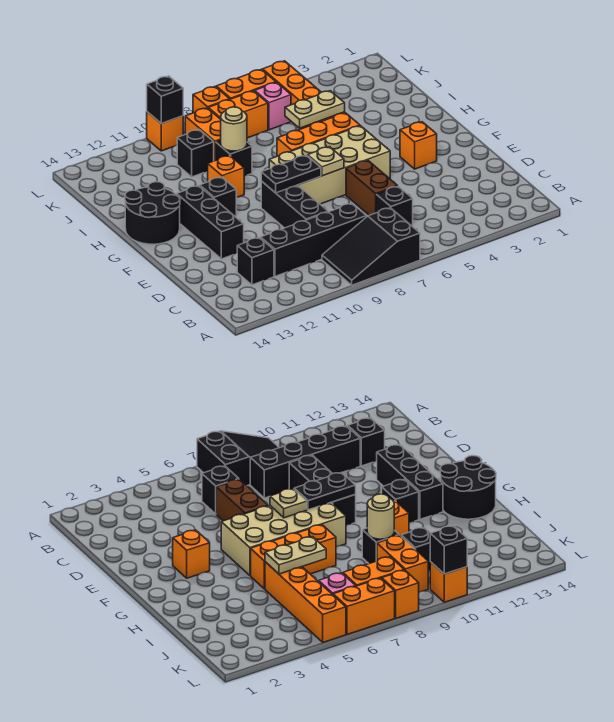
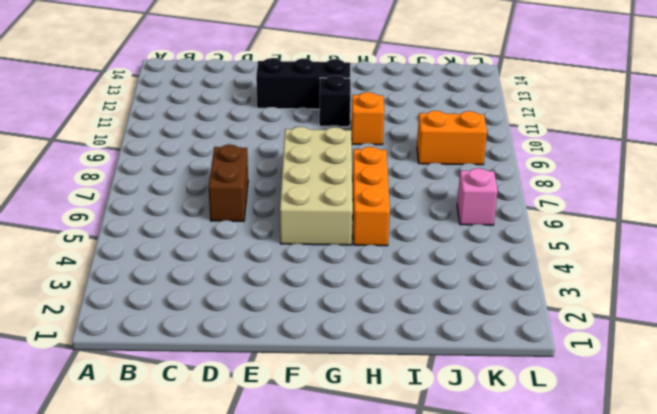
brown brick D6:D7 level 1 -> brown brick D6:E6 level 1
none -> black slope A7:B9 level 1 top 7
none -> black brick C6 level 1
none -> black brick C8:C11 level 1

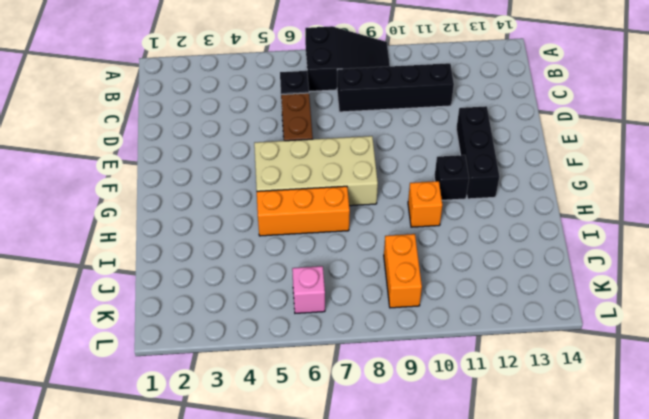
none -> black brick C12 level 1
none -> black brick D9:F9 level 1
none -> orange brick F3 level 1

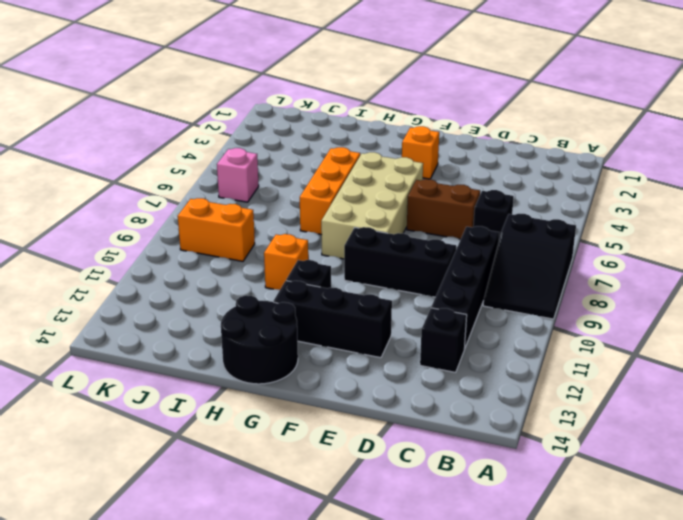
none -> orange brick I5:L5 level 1
none -> black brick I9 level 1
none -> black brick J10 level 1

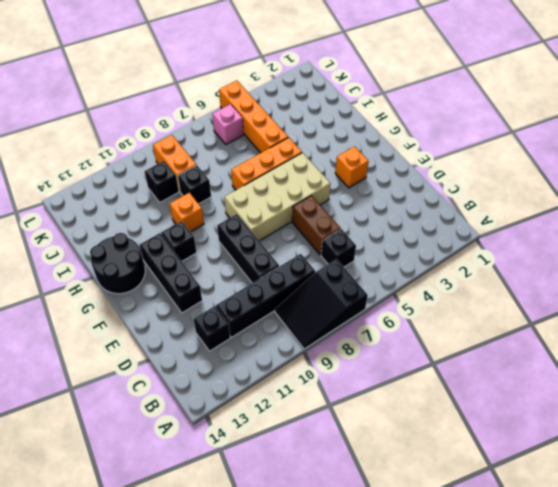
none -> orange brick K7:K8 level 1
none -> orange brick L6:L7 level 1
none -> orange brick L8 level 1

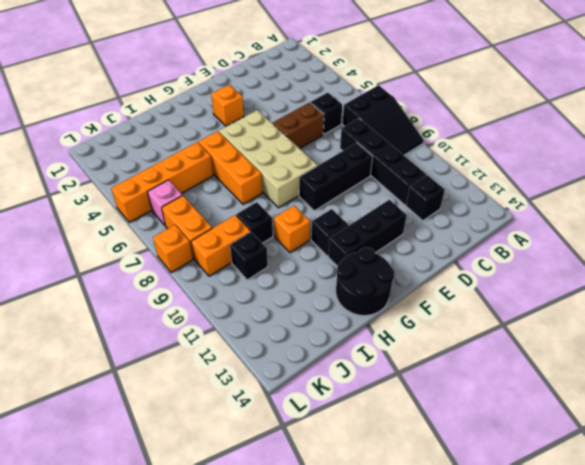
none -> orange brick L6:L7 level 1
none -> orange brick L10 level 1
none -> tan plate F7 level 2

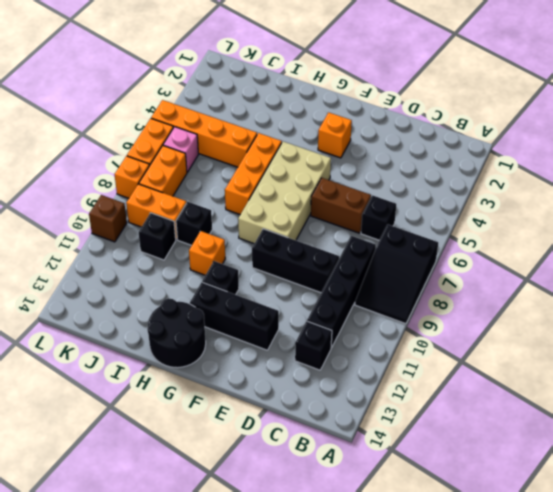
brown brick L10 level 1 -> orange brick L10 level 1
none -> tan plate F7 level 2
none -> black plate F8:F9 level 2
none -> tan plate I5:I6 level 2

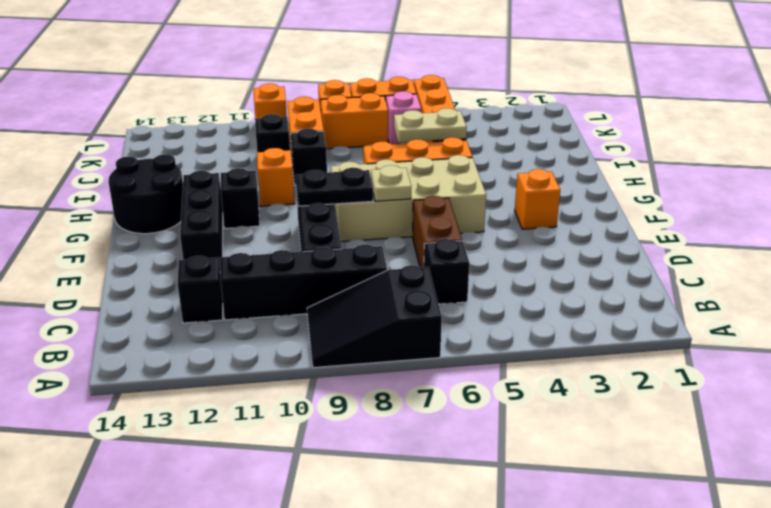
none -> tan round brick I9 level 2
none -> black brick L10 level 2

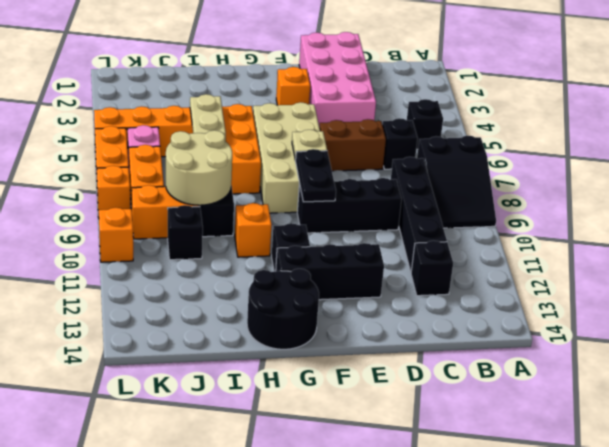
black brick B5 level 1 -> black brick L10 level 2
pink brick D1:E4 level 1 -> none
tan round brick I8:J9 level 2 -> tan round brick I9 level 2

